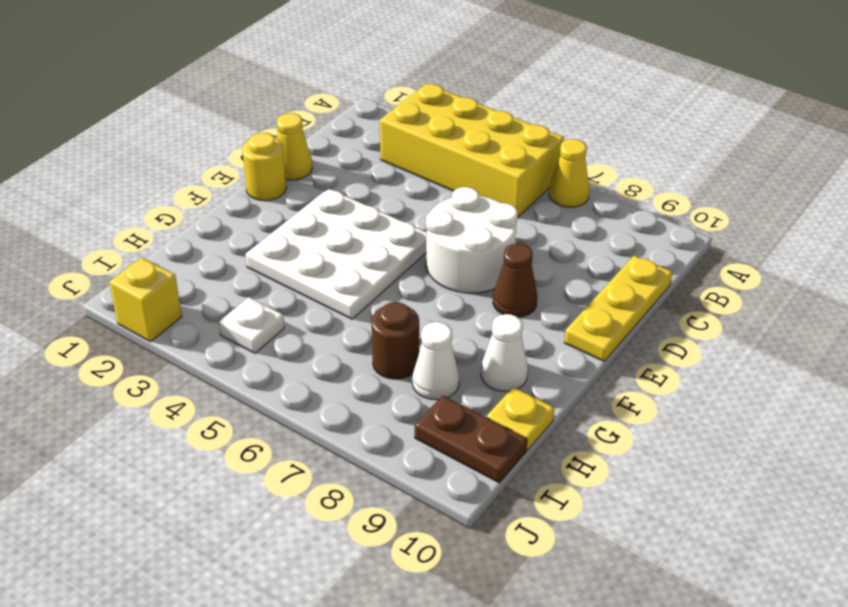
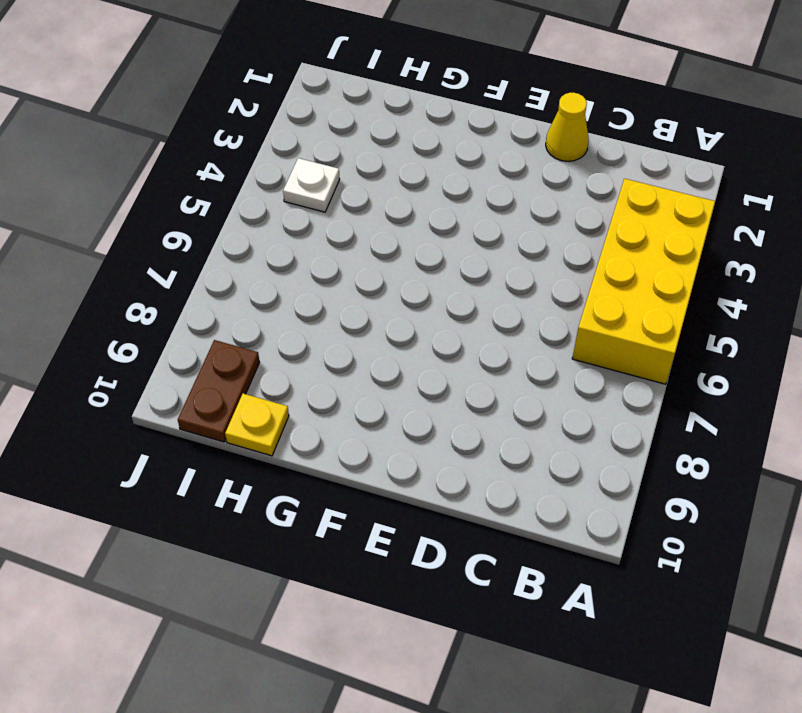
none -> yellow cone A7 level 1
none -> yellow plate C10:E10 level 1
none -> white round brick D6:E7 level 1

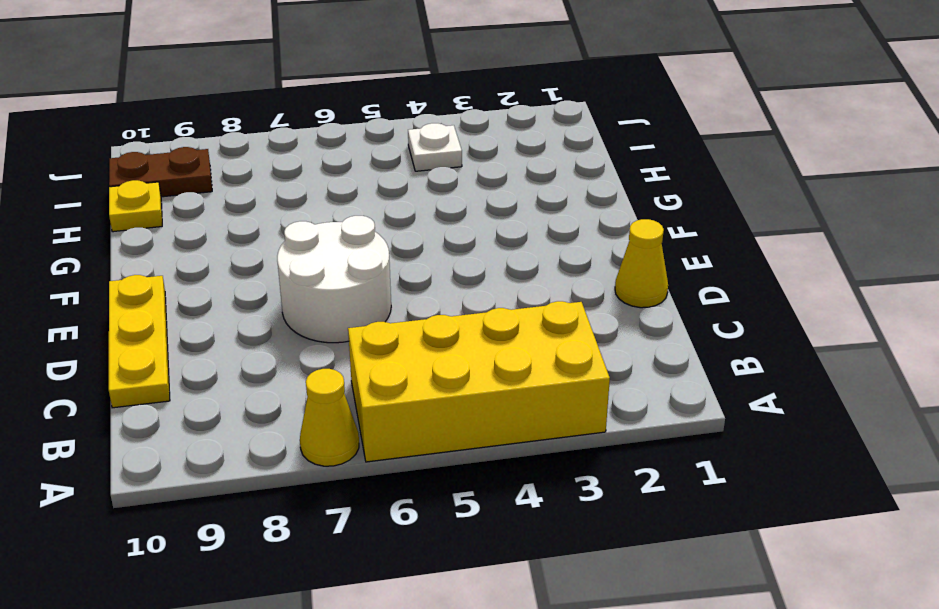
none -> yellow round brick E1 level 1
none -> white plate E3:G5 level 1
none -> brown cone E8 level 1

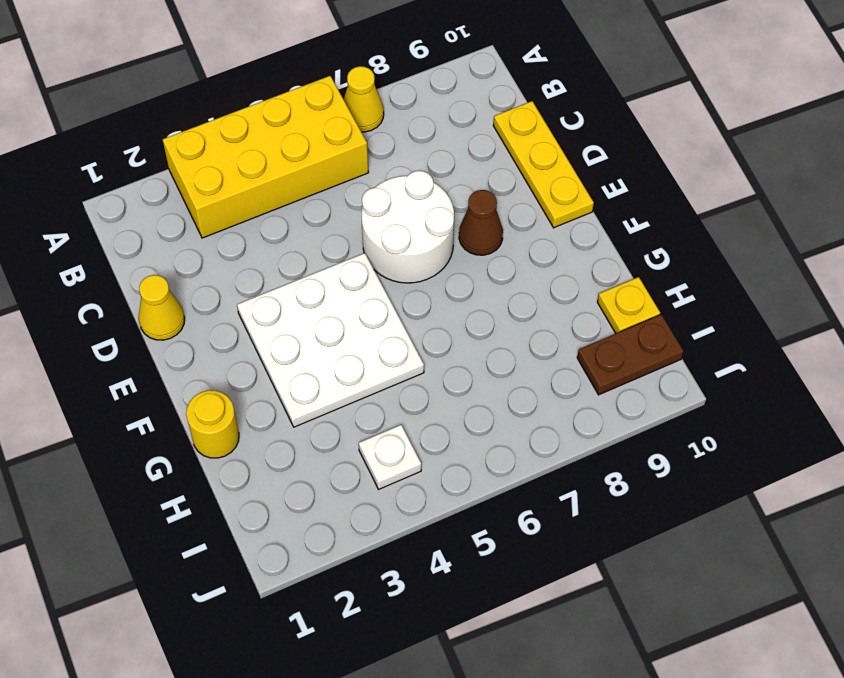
yellow round brick G1 level 1 -> yellow round brick E1 level 1
none -> white cone G9 level 1
none -> brown round brick H7 level 1
none -> white cone H8 level 1

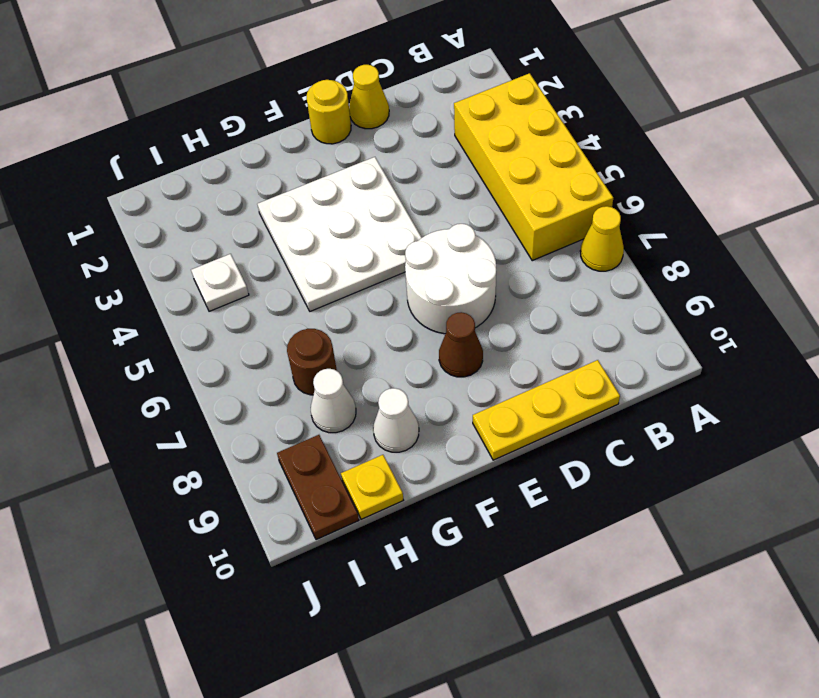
none -> yellow brick J2 level 1

